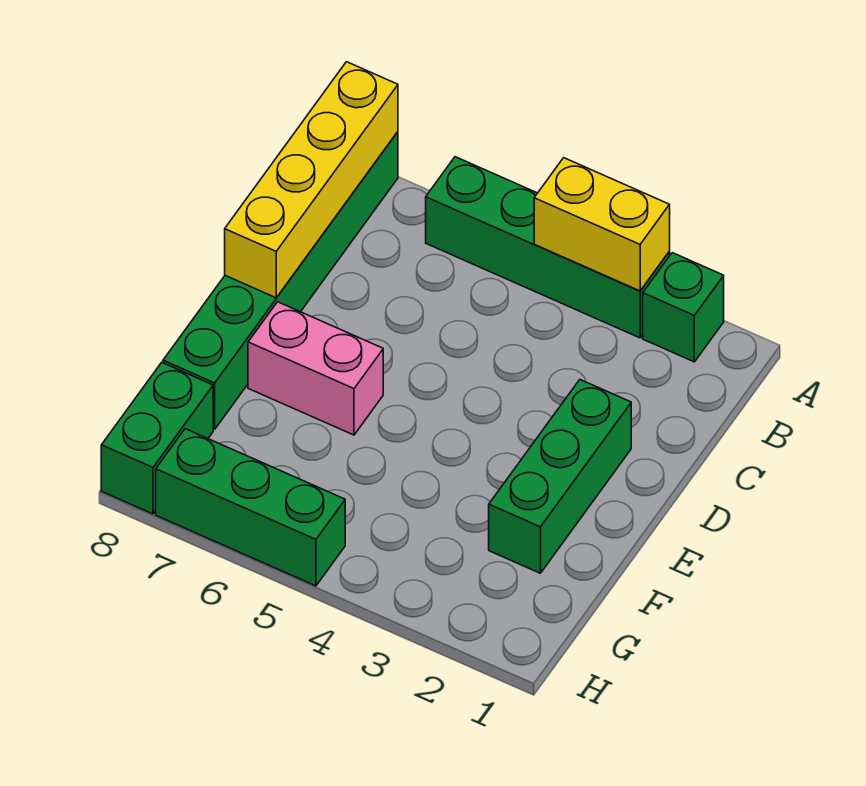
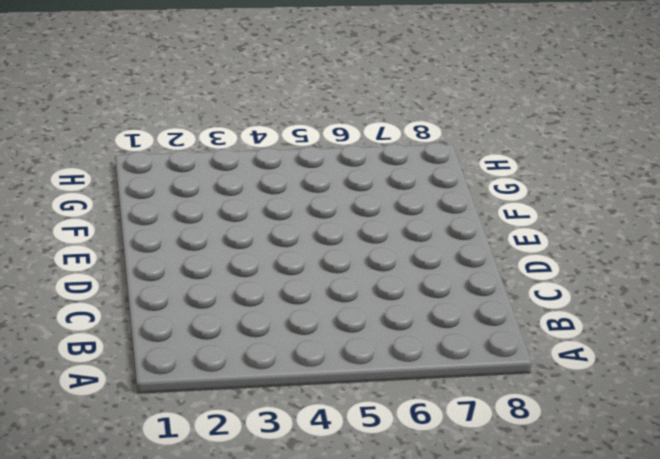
none -> green brick A2 level 1
none -> green brick A3:A6 level 1

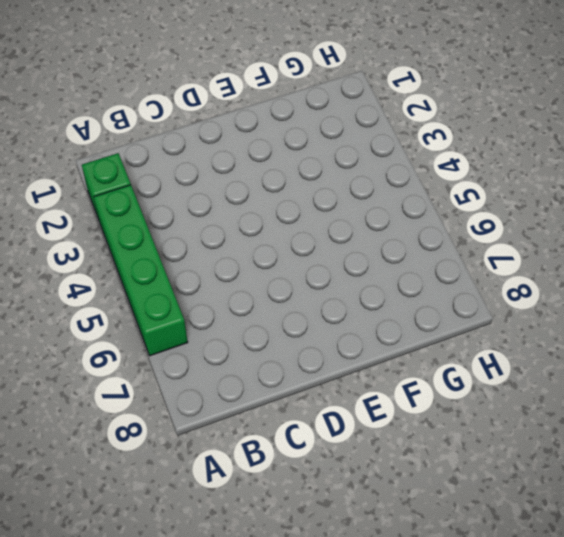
none -> green brick A8:F8 level 1
none -> green brick D2:F2 level 1

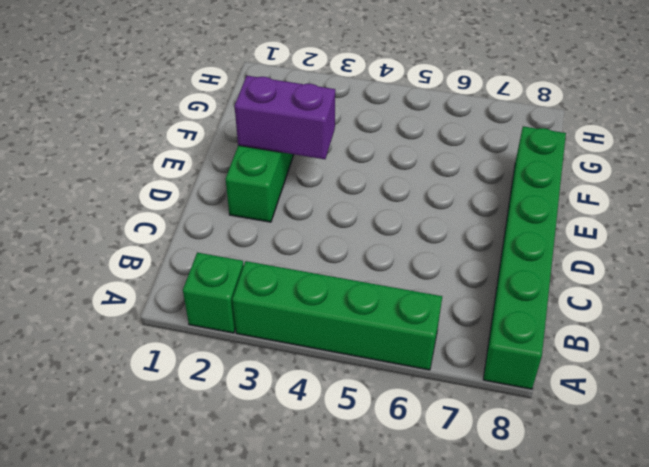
purple brick E2:E3 level 2 -> none
none -> pink brick E6:E7 level 1
none -> green brick G8:H8 level 1

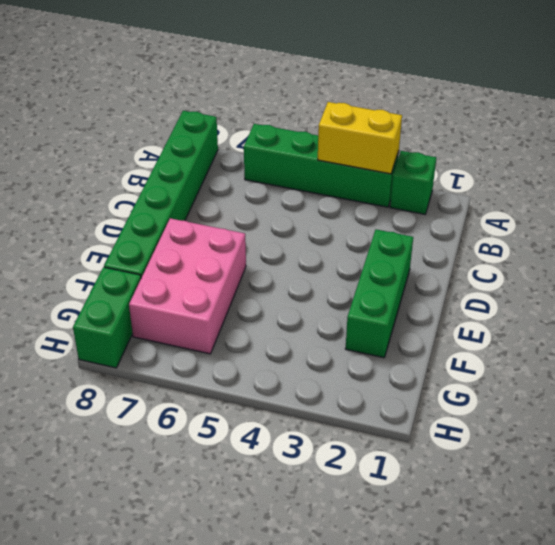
pink brick E6:G7 level 1 -> pink brick E6:E7 level 1
none -> green brick H5:H7 level 1
none -> yellow brick A8:D8 level 2

